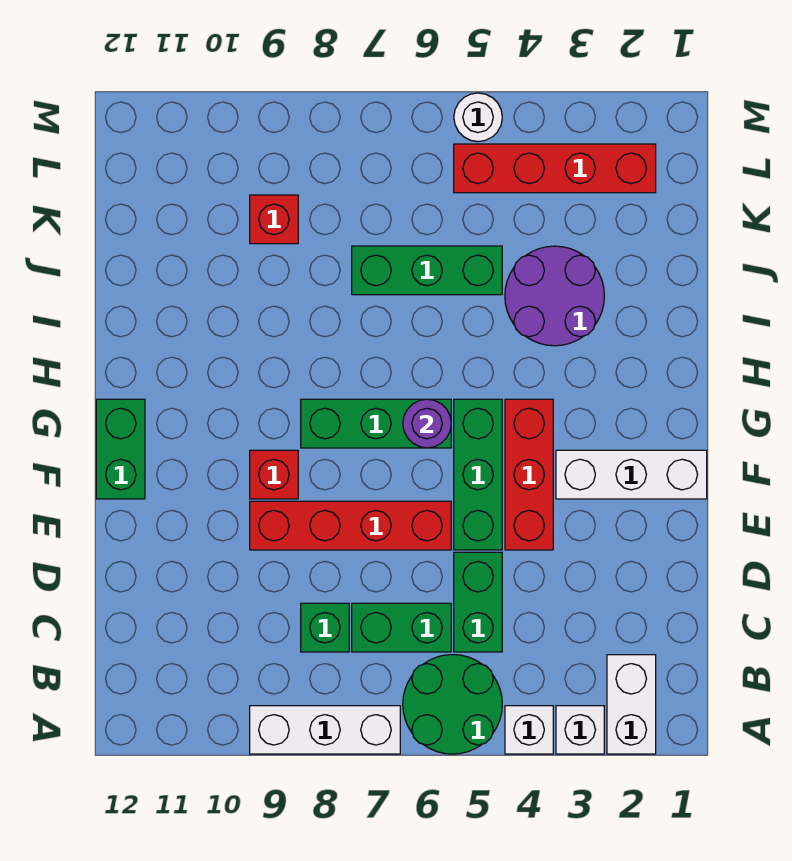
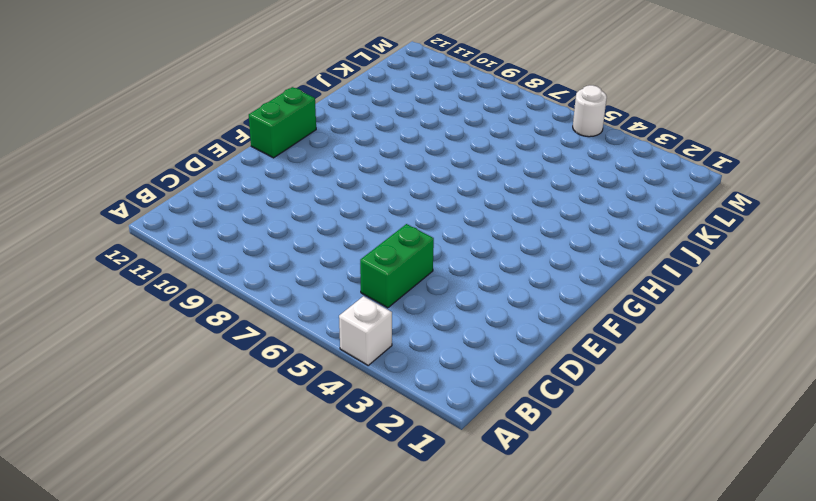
none -> white brick A2:B2 level 1
none -> white brick A3 level 1
none -> green round brick A5:B6 level 1

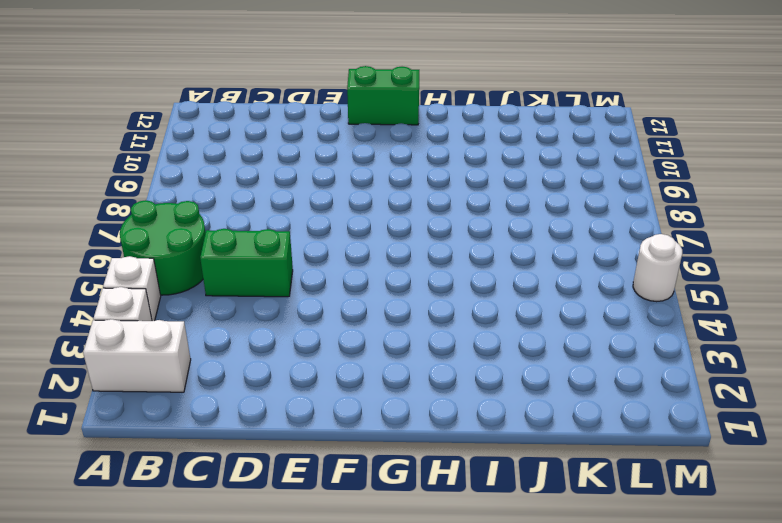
none -> white brick A7:A9 level 1
none -> green brick C6:C7 level 1
none -> green brick C8 level 1

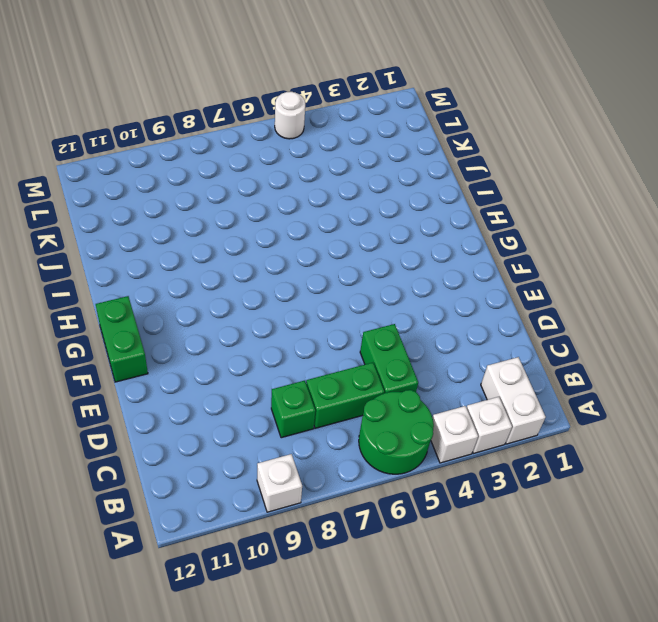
white brick A9 level 1 -> white brick A7:A9 level 1
none -> red brick E4:G4 level 1
none -> green brick E5:G5 level 1
none -> red brick E6:E9 level 1

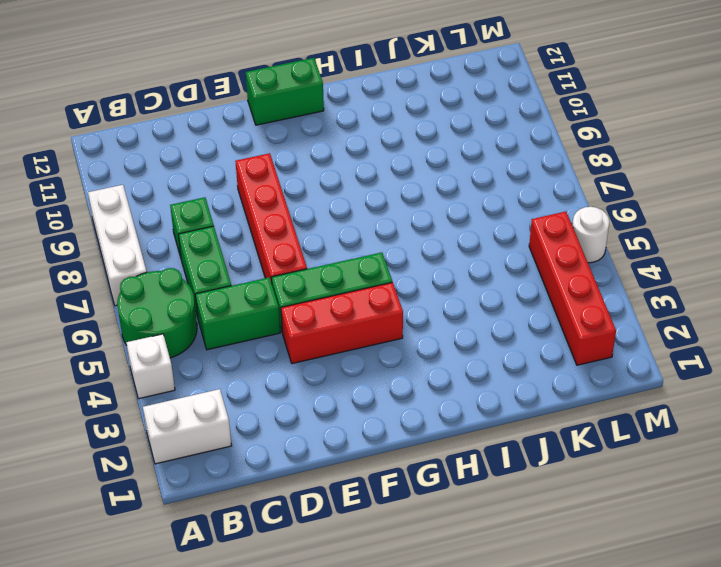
none -> white brick A3 level 1
none -> white brick F1:F3 level 1
none -> red brick F9 level 1

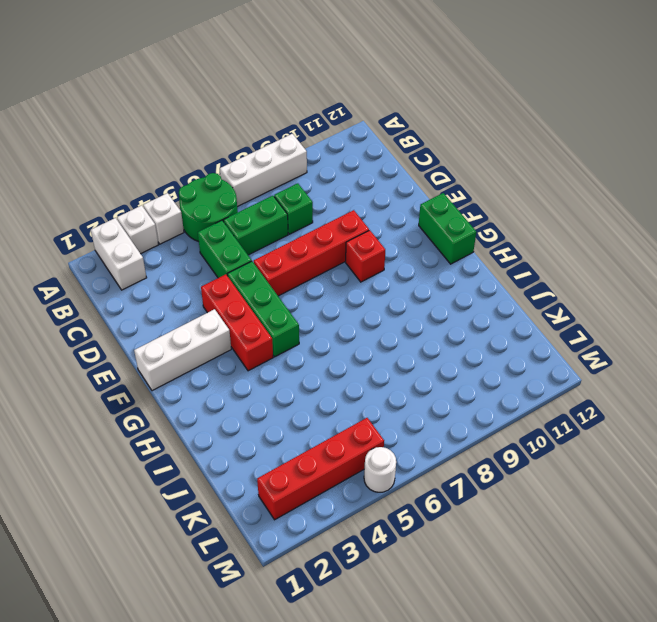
none -> green brick G6:G8 level 1
none -> purple round brick I3:J4 level 1
none -> green brick J5:J7 level 1

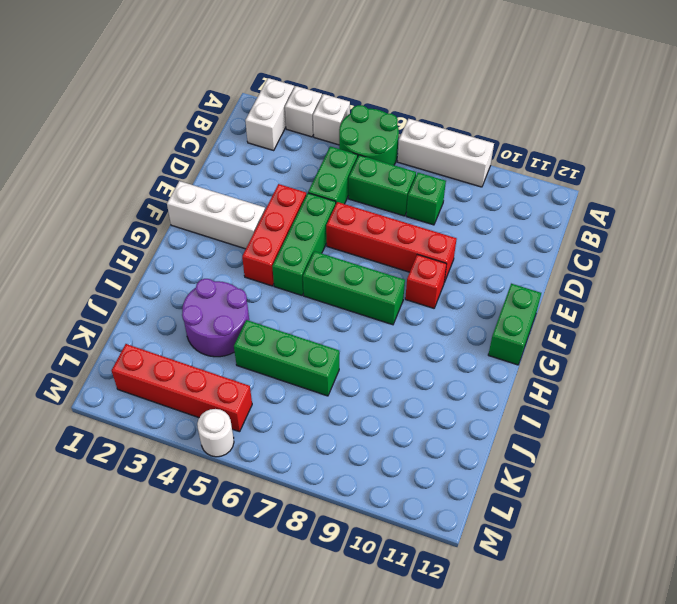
none -> red brick K9 level 1
none -> purple round brick G6 level 2

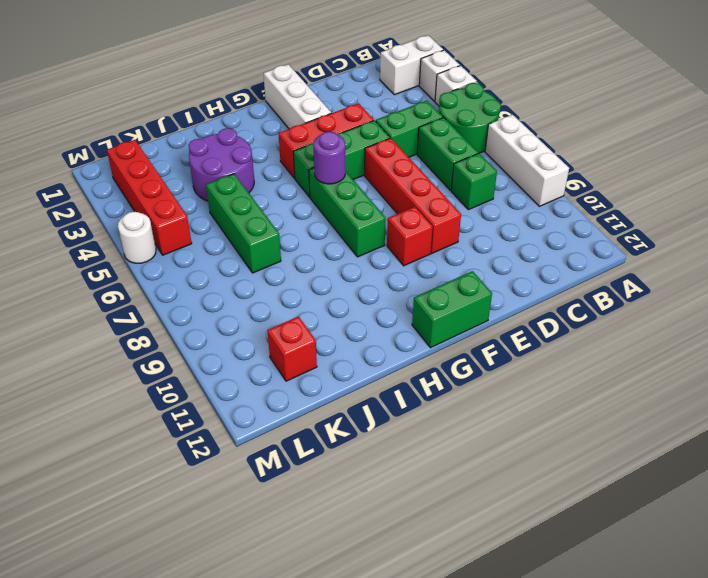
red brick K11 level 1 -> red brick K9 level 1

